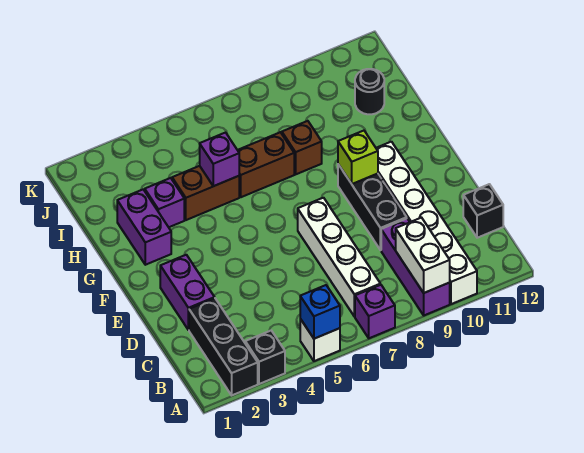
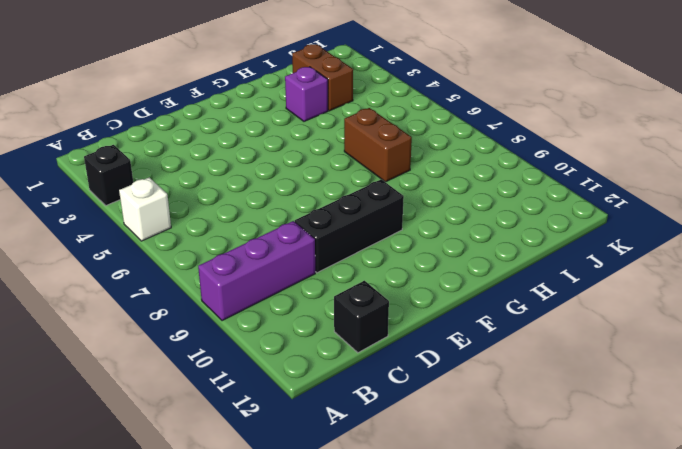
brown brick I2:I3 level 1 -> brown brick H4:H5 level 1
none -> black brick A2:C2 level 1
none -> purple brick A7 level 1
none -> white brick A10:F10 level 1

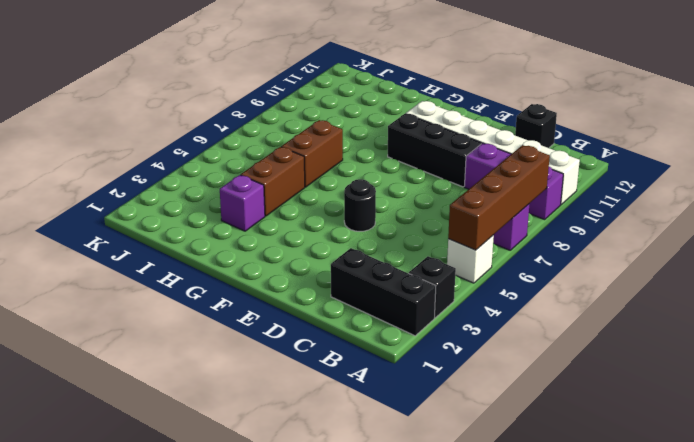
brown brick A5:A8 level 2 -> blue brick A5 level 2
black round brick E5 level 1 -> black round brick I11 level 1
none -> white brick B7:E7 level 1
none -> purple brick D2:E2 level 1
none -> purple brick G2:H2 level 1

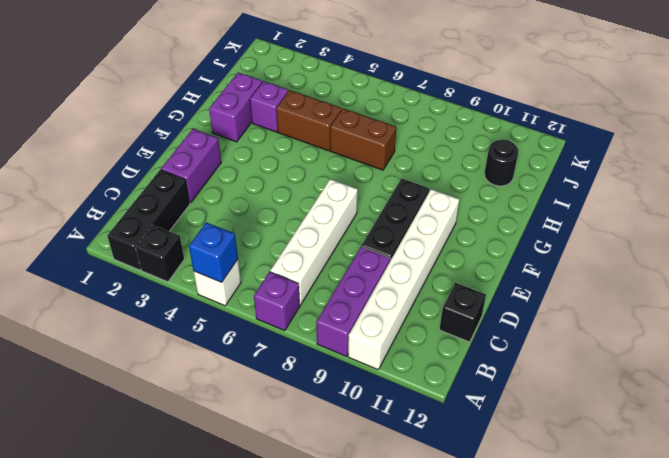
none -> brown brick H8 level 1
none -> white brick A9:B9 level 2
none -> lime brick F9 level 2

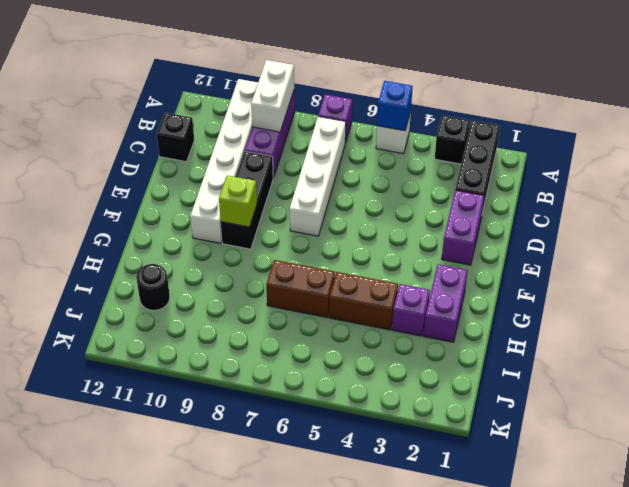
none -> brown brick H8 level 1
none -> purple brick H5 level 2

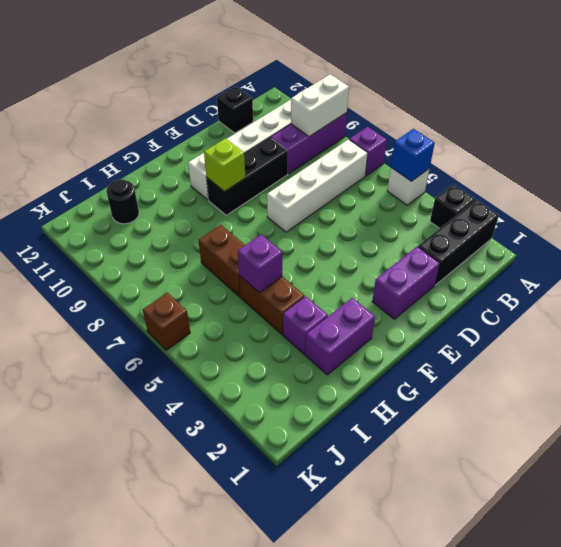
brown brick K6 level 1 -> brown brick H8 level 1

